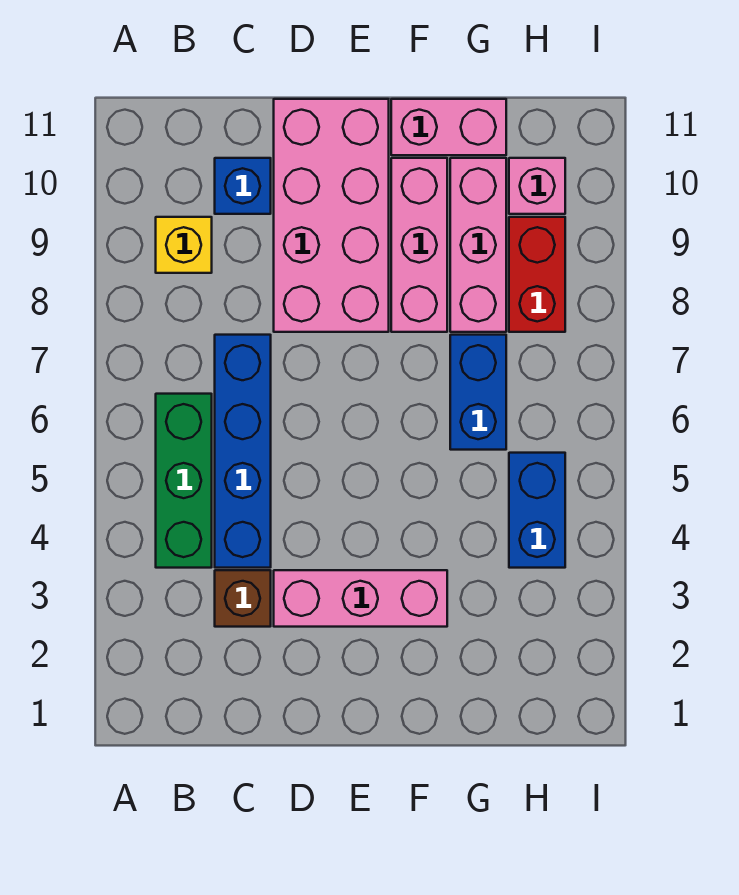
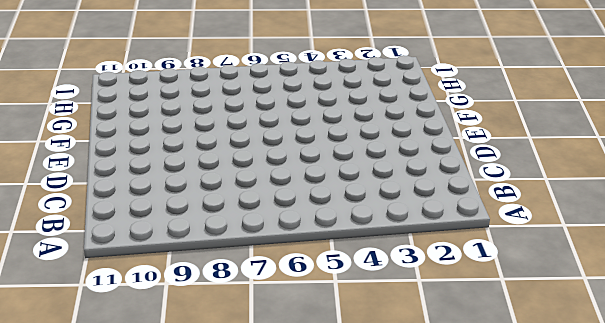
none -> green brick B4:B6 level 1
none -> yellow brick B9 level 1
none -> brown brick C3 level 1

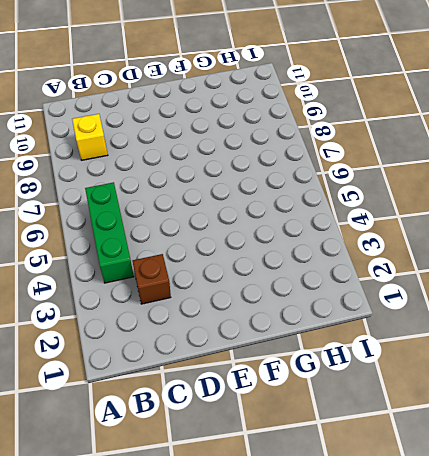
none -> blue brick C4:C7 level 1
none -> blue brick C10 level 1
none -> pink brick D3:F3 level 1

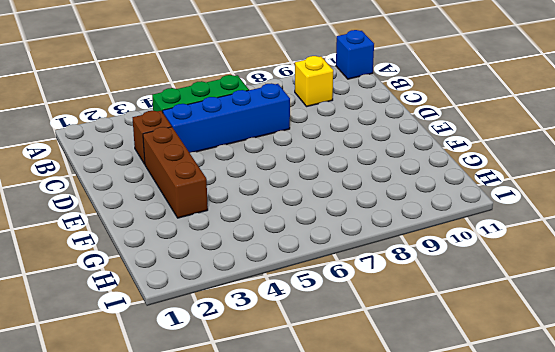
blue brick A11 level 1 -> blue brick C10 level 1
brown brick D3:F3 level 1 -> pink brick D3:F3 level 1
none -> pink brick D8:E11 level 1
none -> pink brick F8:F10 level 1
none -> pink brick F11:G11 level 1

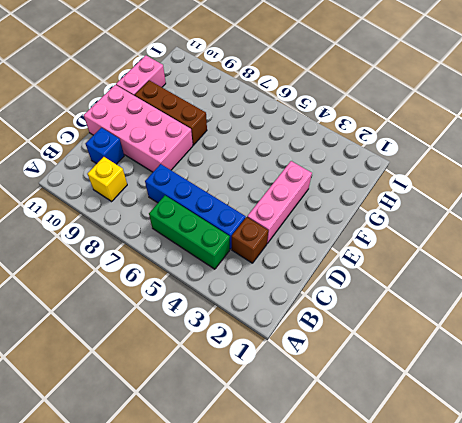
brown brick F8:F10 level 1 -> pink brick F8:F10 level 1
none -> blue brick G6:G7 level 1
none -> pink brick G8:G10 level 1
none -> blue brick H4:H5 level 1

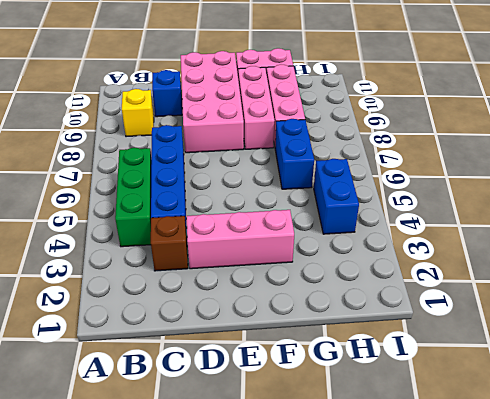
none -> red brick H8:H9 level 1
none -> pink brick H10 level 1

